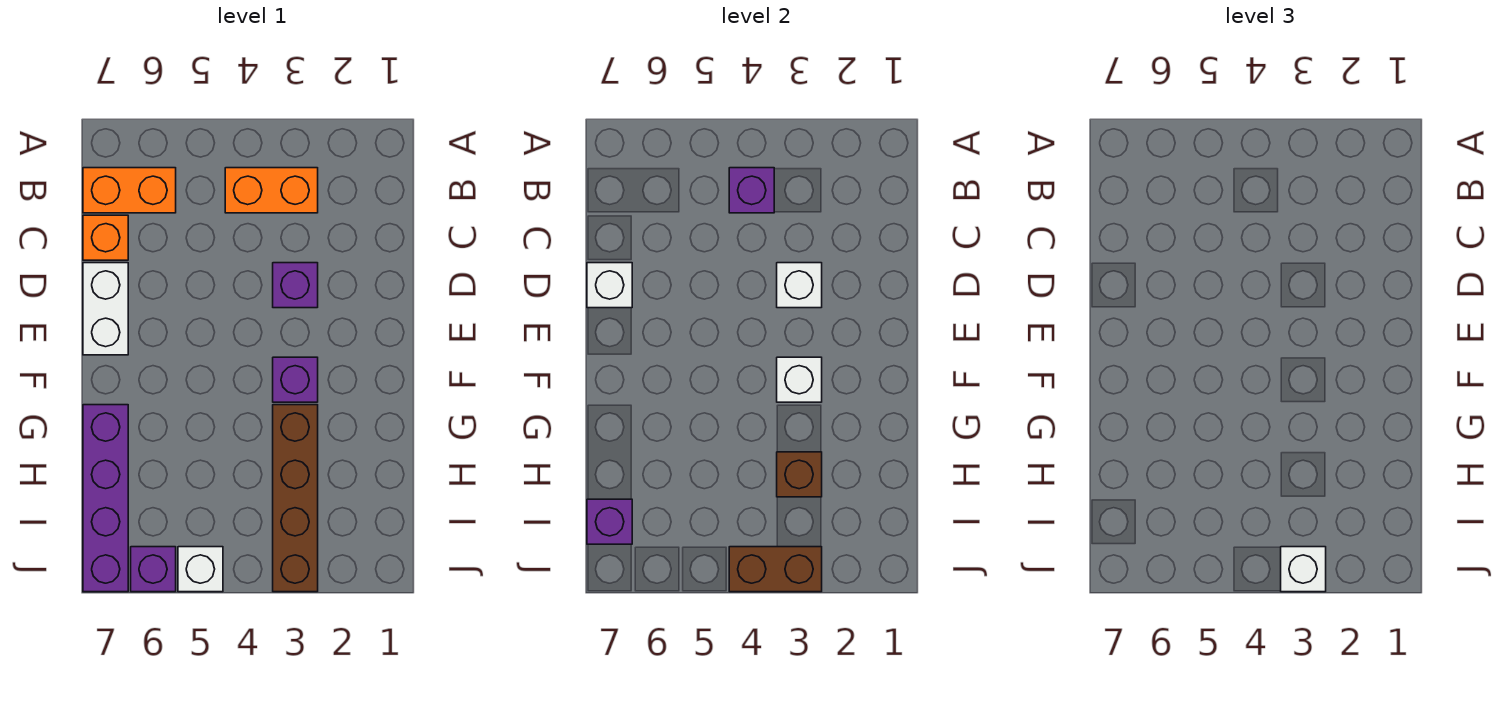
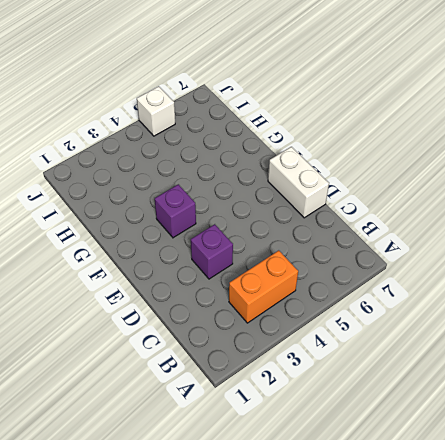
none -> orange brick B6:B7 level 1
none -> orange brick C7 level 1
none -> brown brick G3:J3 level 1

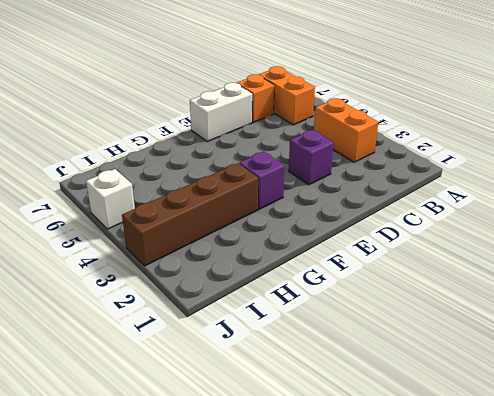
none -> purple brick G7:J7 level 1
none -> purple brick J6 level 1
none -> purple brick B4 level 2

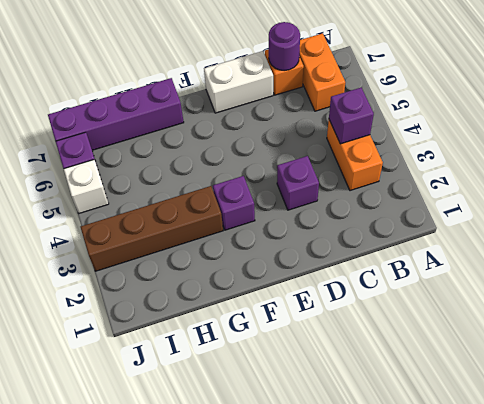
purple round brick C7 level 2 -> none
none -> white brick D3 level 2
none -> white brick D7 level 2
none -> white brick F3 level 2

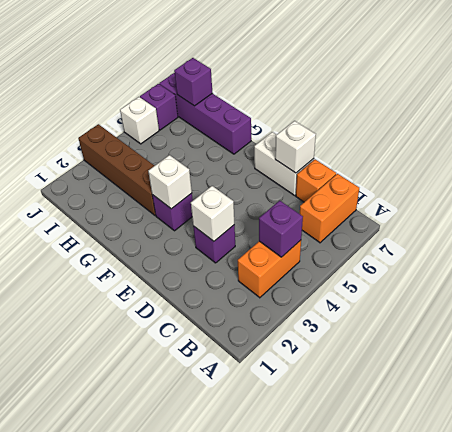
none -> brown brick H3 level 2
none -> brown brick J3:J4 level 2
none -> white brick J3 level 3

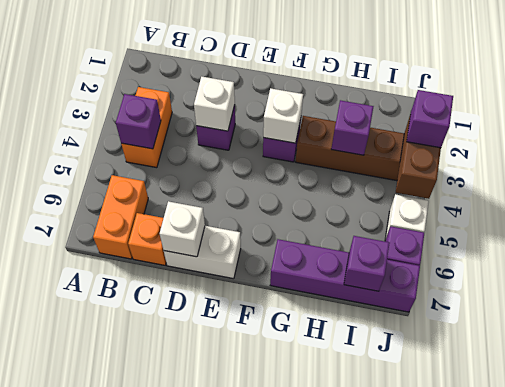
purple brick H3 level 2 -> brown brick H3 level 2
purple brick J3 level 3 -> white brick J3 level 3

